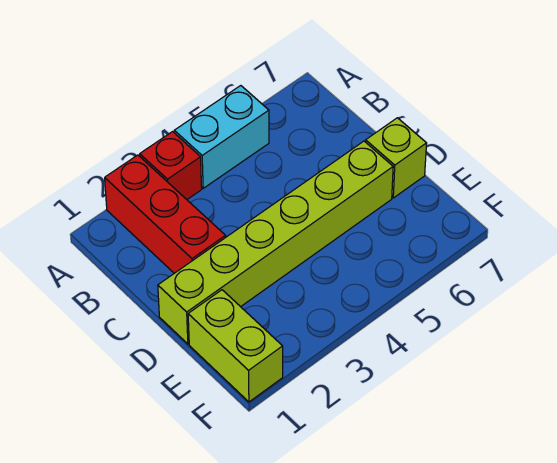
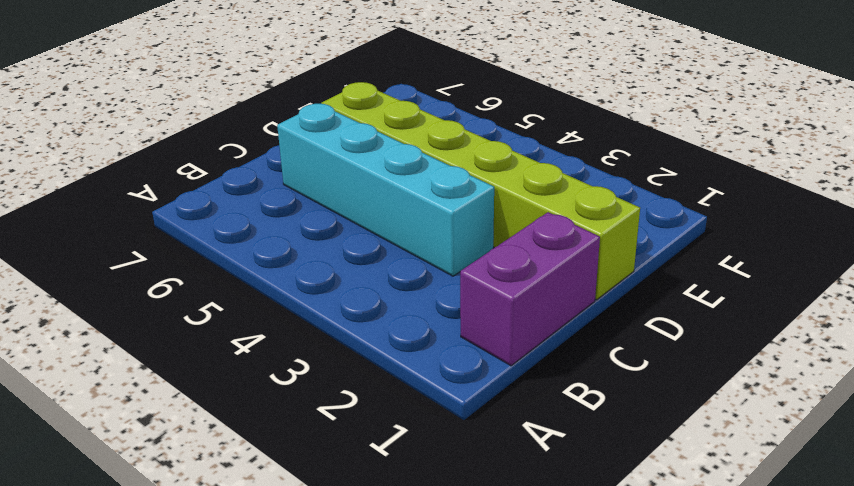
purple brick B1:C1 level 1 -> none
cyan brick C3:C6 level 1 -> none
none -> red brick A2:C2 level 1
none -> red brick A3 level 1

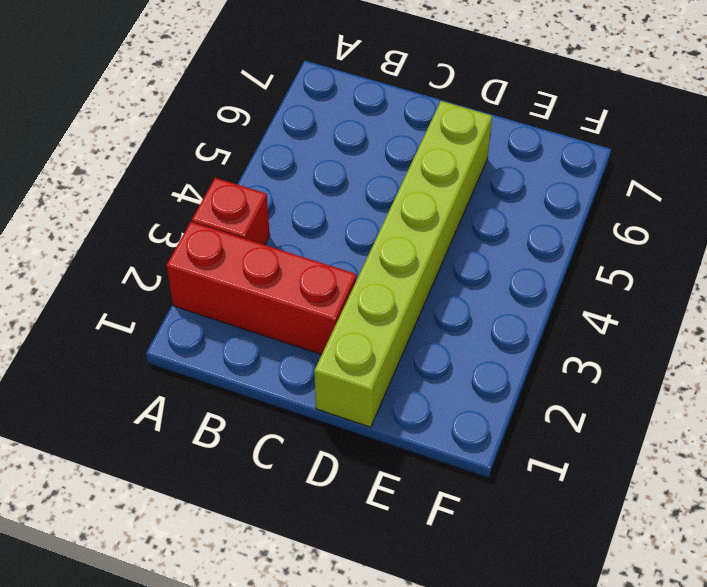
none -> cyan brick A4:A5 level 1
none -> lime brick D7 level 1

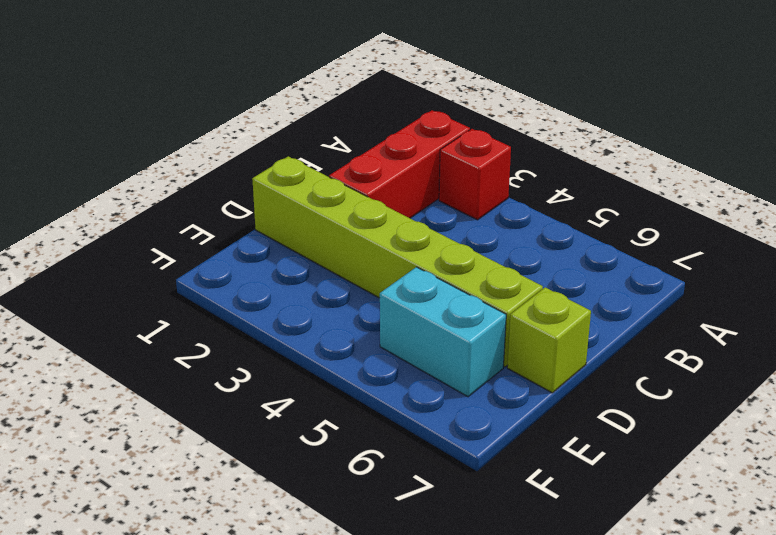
cyan brick E5:E6 level 1 -> cyan brick A4:A5 level 1
none -> lime brick E1:F1 level 1

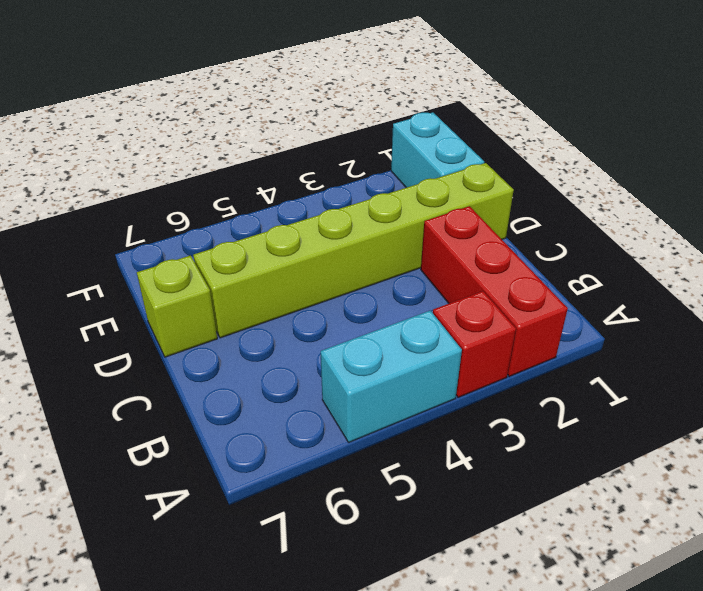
cyan brick E1:F1 level 1 -> lime brick E1:F1 level 1

